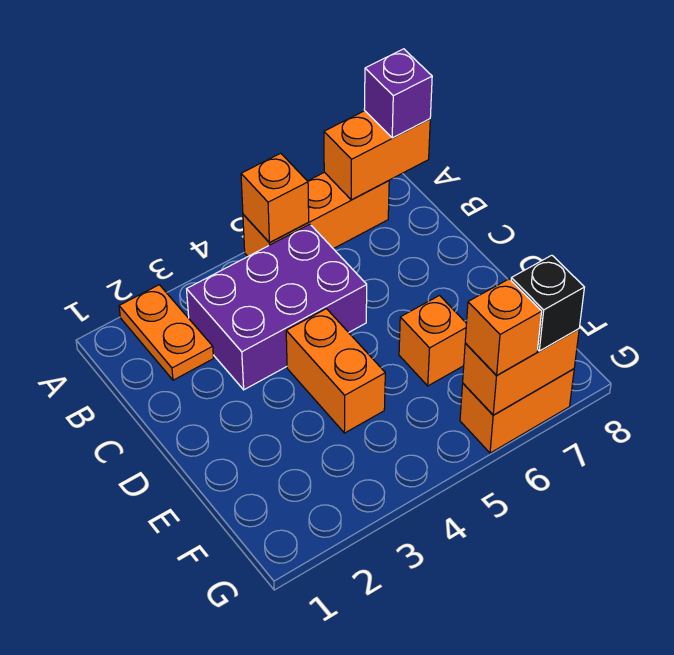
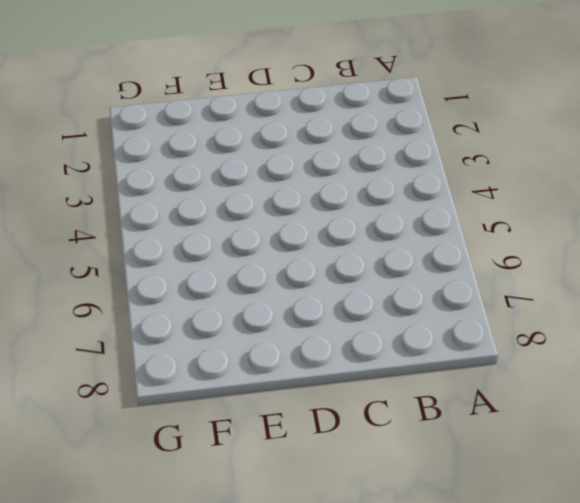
none -> orange plate A2:B2 level 1
none -> orange brick A5:A7 level 1
none -> purple brick B3:C5 level 1

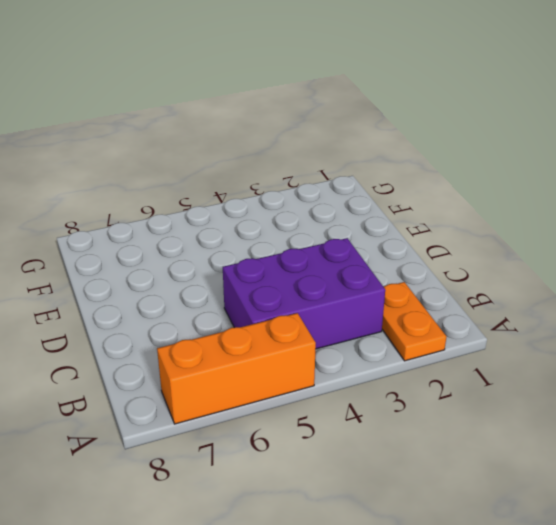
none -> orange brick D4:E4 level 1
none -> orange brick E6 level 1
none -> orange brick G6:G7 level 1

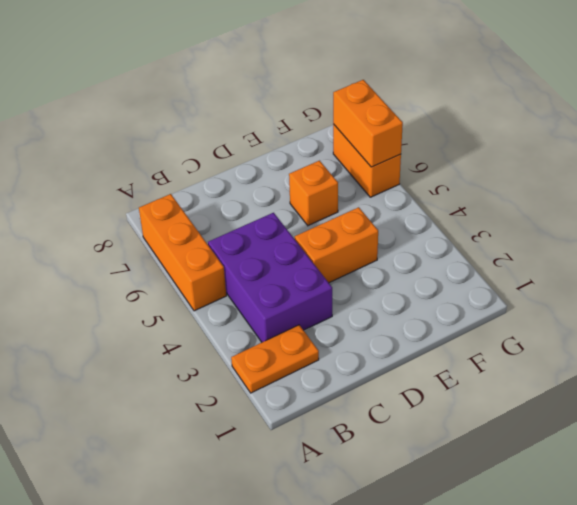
none -> orange brick A5 level 2
none -> orange brick A7:A8 level 2
none -> purple brick A8 level 3

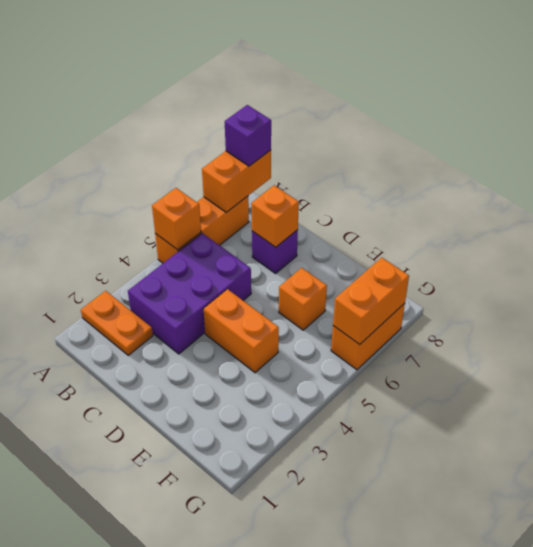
purple brick C7 level 1 -> none
orange brick C7 level 2 -> orange brick G6 level 3
none -> black brick G7 level 3

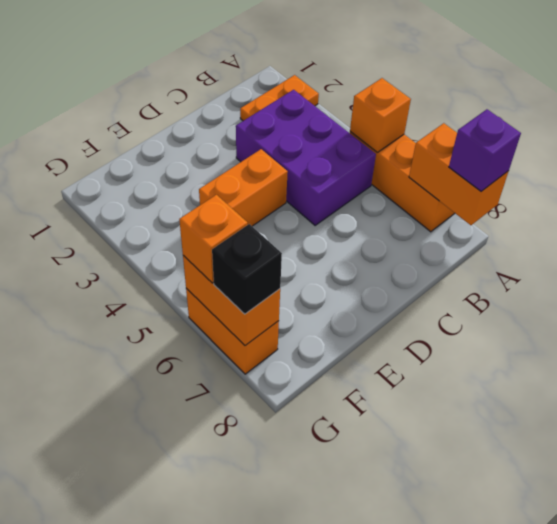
none -> orange brick E6 level 1

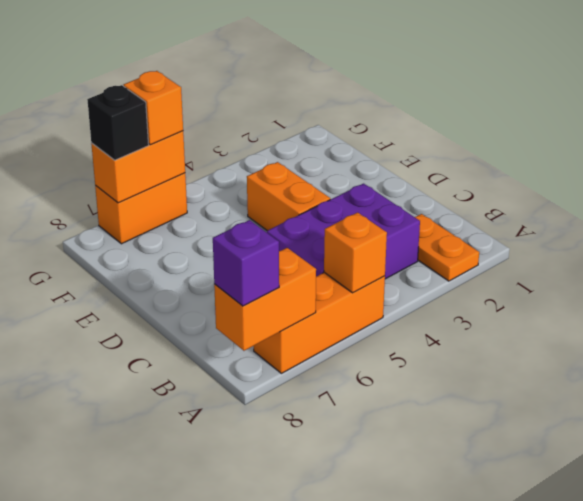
none -> orange brick E6 level 1

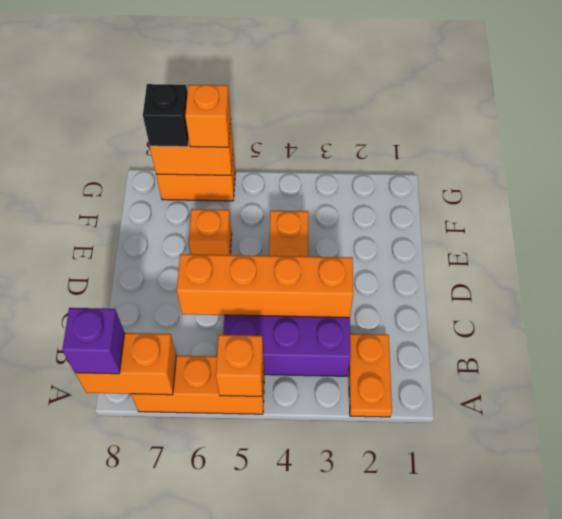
orange brick C3:C6 level 2 -> none

